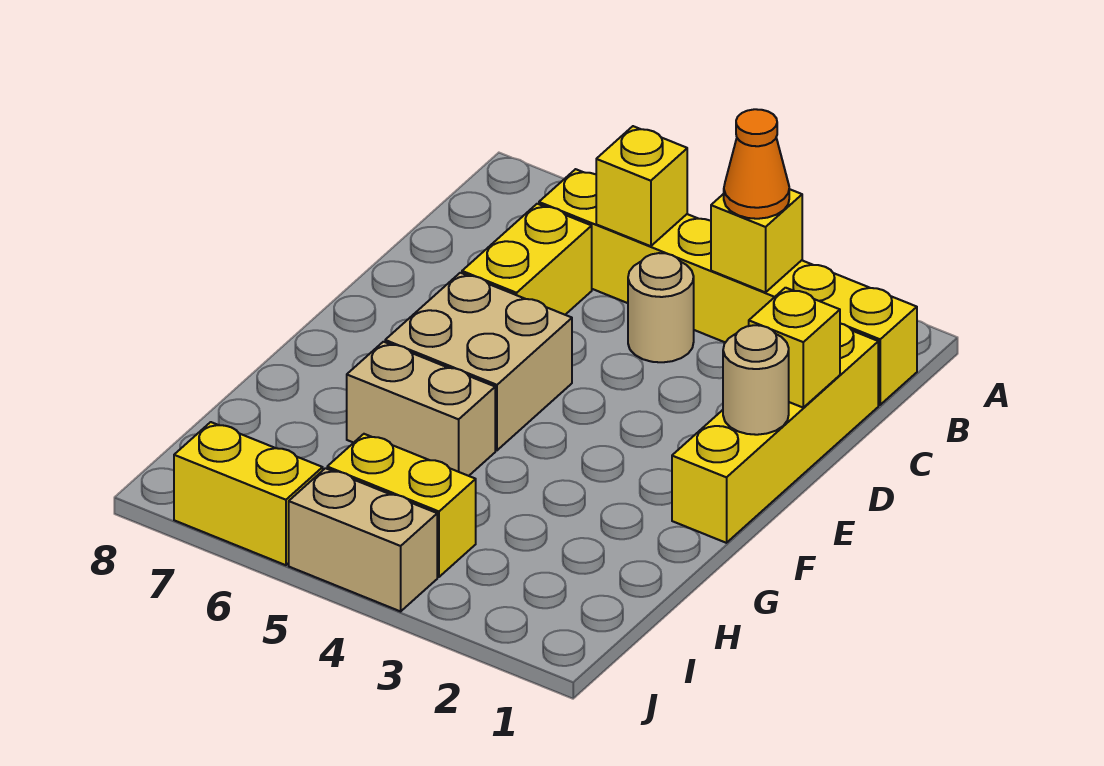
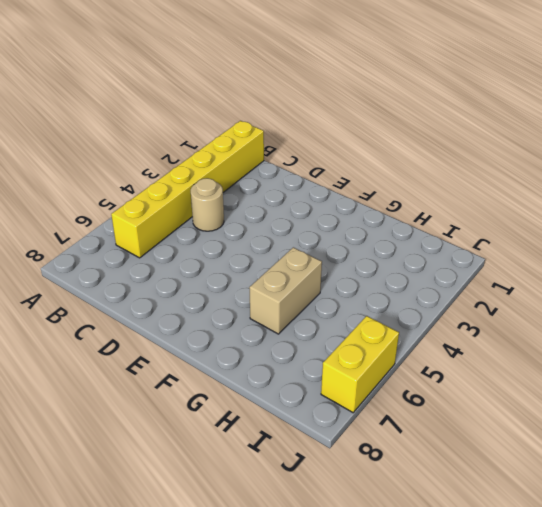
none -> yellow brick C1:F1 level 1
none -> yellow brick C6:D6 level 1
none -> tan brick E5:F6 level 1

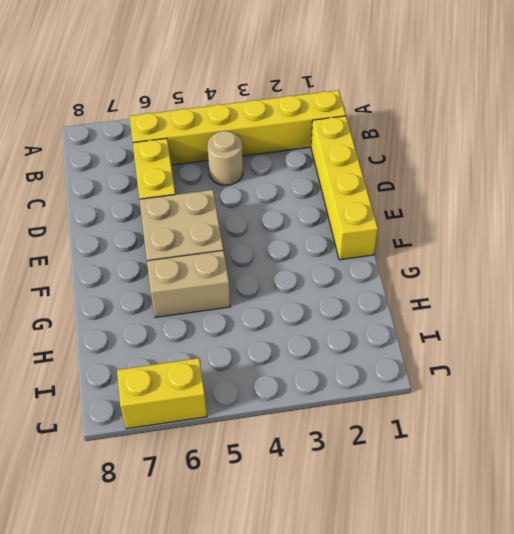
none -> yellow brick I4:I5 level 1
none -> tan brick J4:J5 level 1
none -> yellow brick B3 level 2

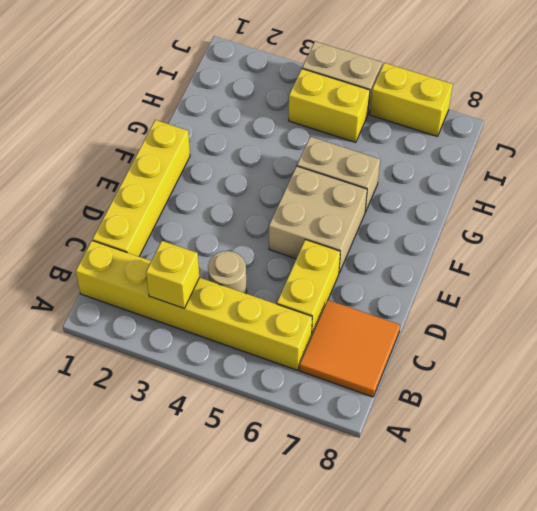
orange tile B7:C8 level 1 -> none
none -> yellow brick B5 level 2
none -> yellow brick D1 level 2
none -> tan round brick E1 level 2

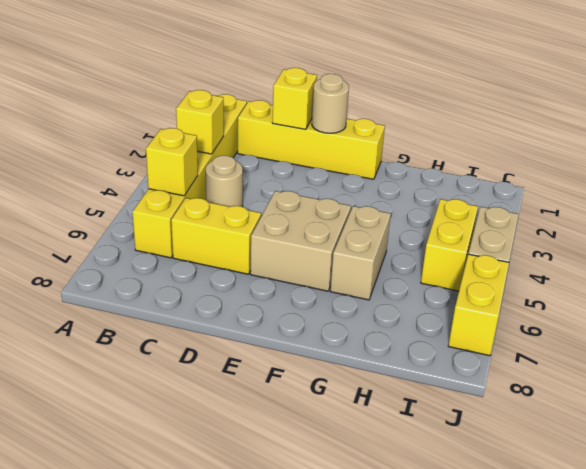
none -> orange cone B3 level 3

